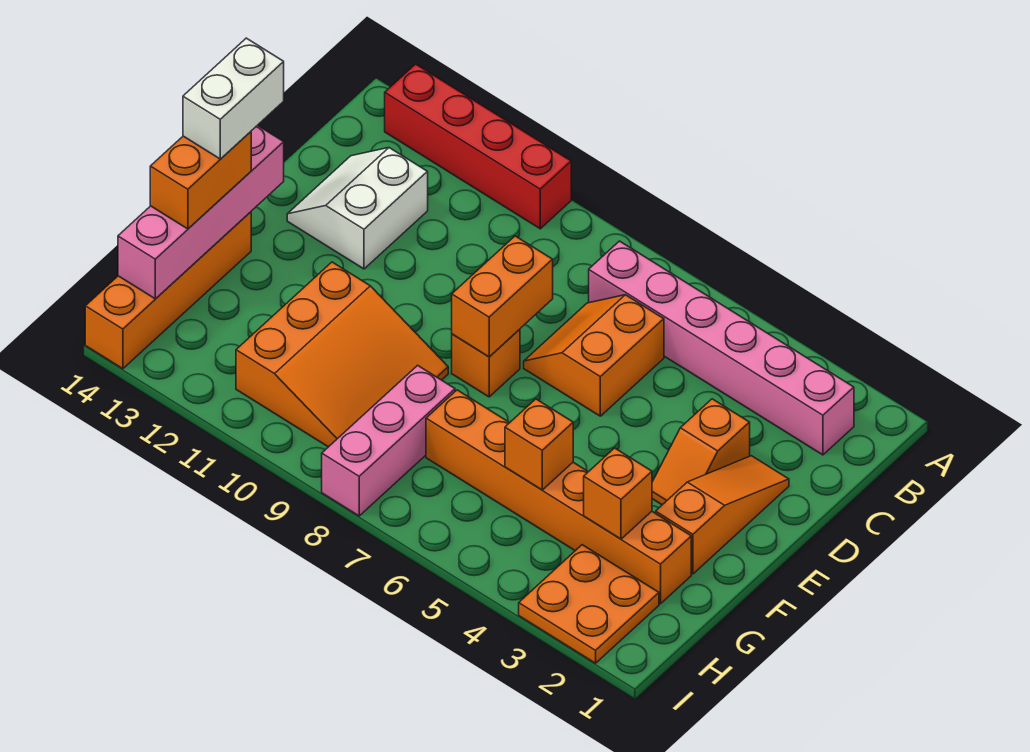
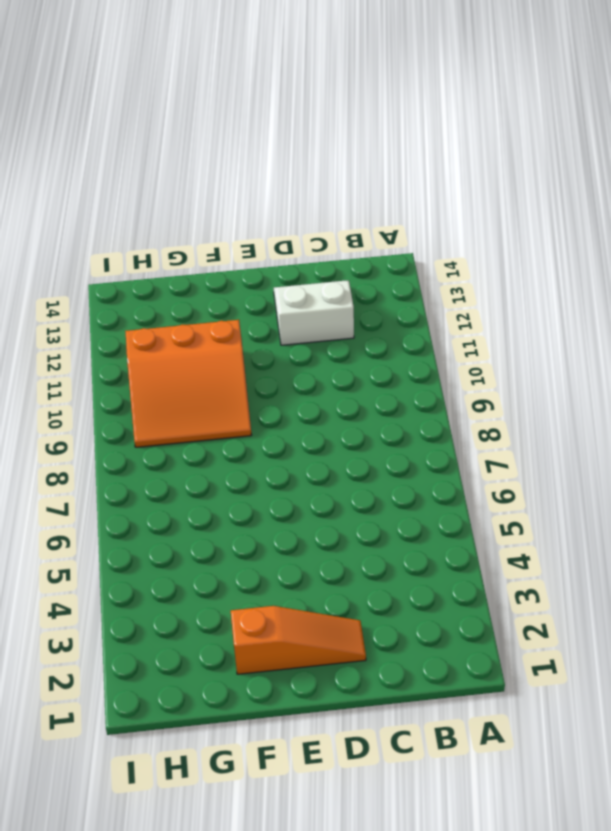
none -> red brick A10:A13 level 1
none -> pink brick B2:B7 level 1
none -> orange slope C6:D7 level 1 top 6

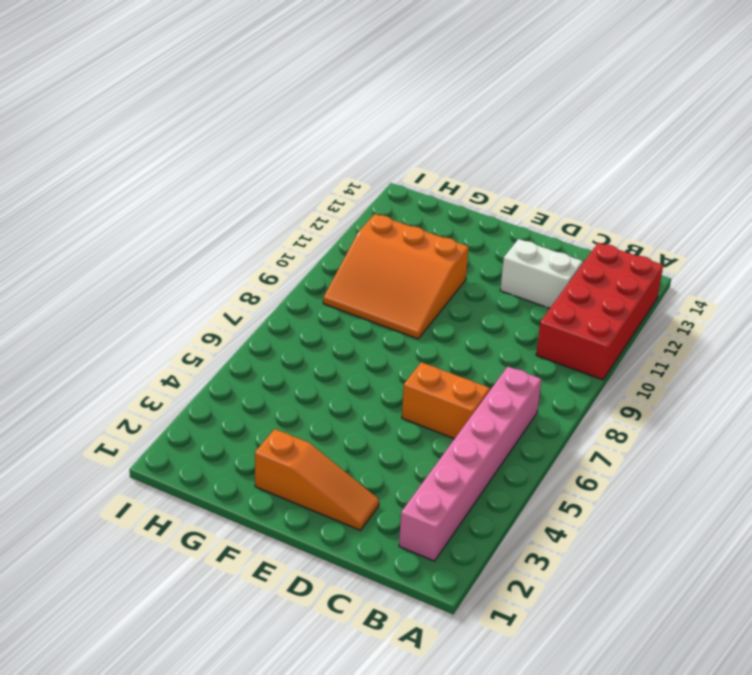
red brick A10:B13 level 1 -> red brick A10:A13 level 1
none -> orange slope D3:E3 level 1 top D
none -> orange brick E8 level 1
none -> orange brick F14:I14 level 1

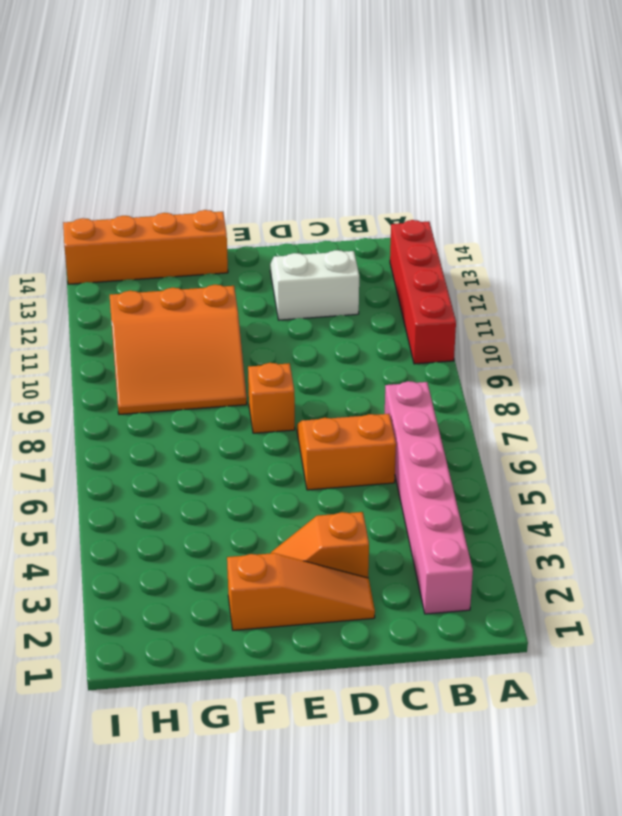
none -> orange brick G2:G7 level 1
none -> pink brick G8:I8 level 1
none -> orange plate H2:I3 level 1

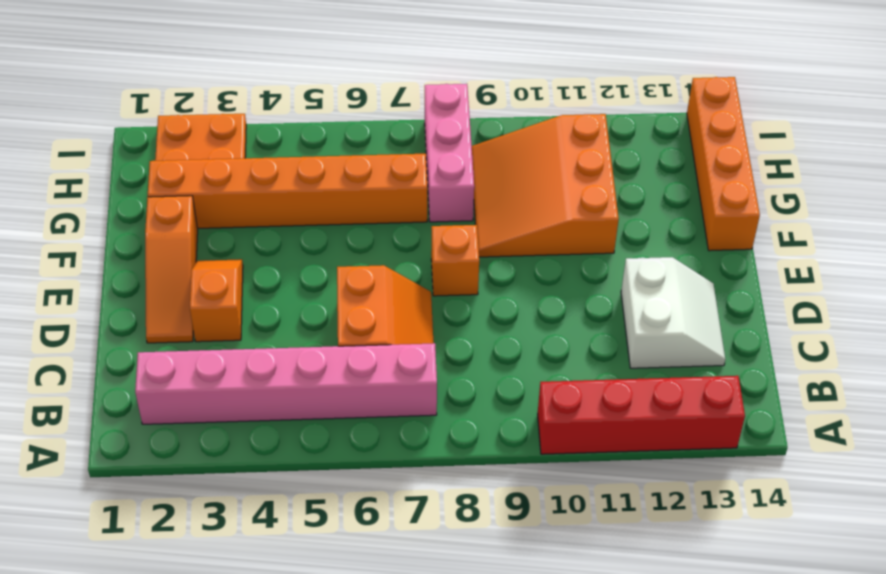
none -> orange brick D8:E8 level 2
none -> pink brick E14:H14 level 2
none -> orange brick G3 level 2

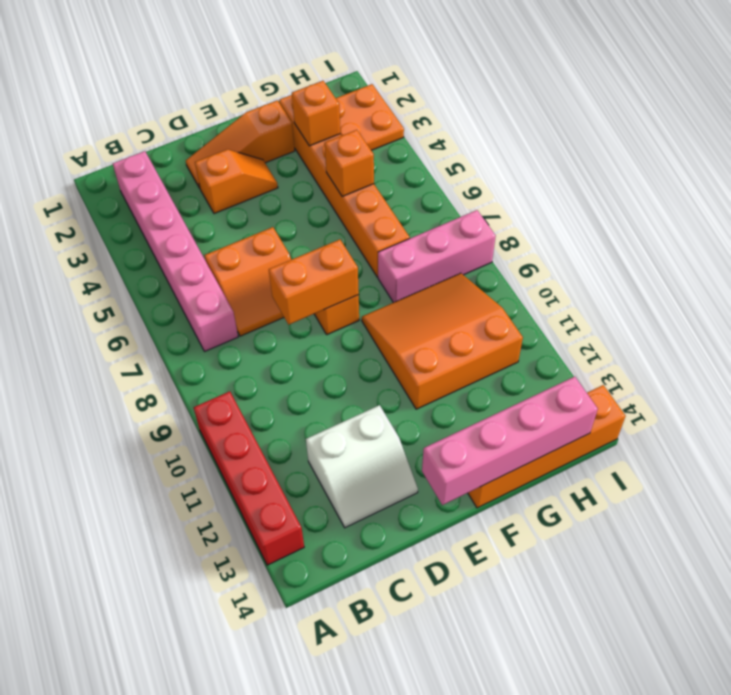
none -> orange brick F14:G14 level 3
none -> white brick E14:F14 level 4

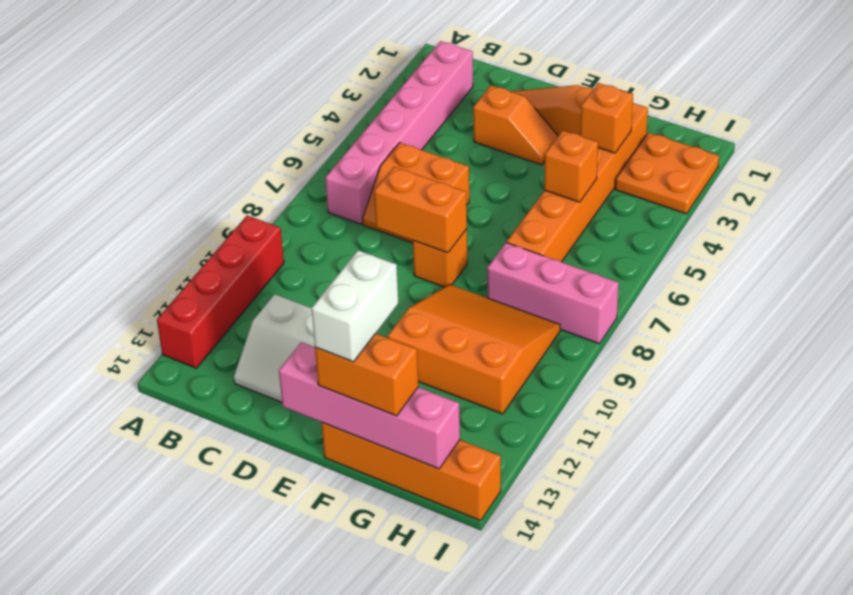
white brick F13:F14 level 4 -> white brick E14:F14 level 4

